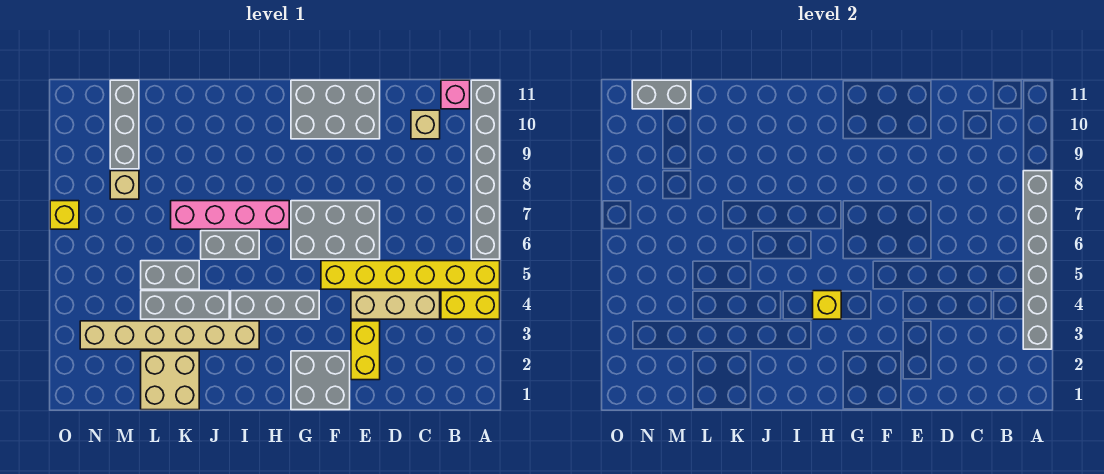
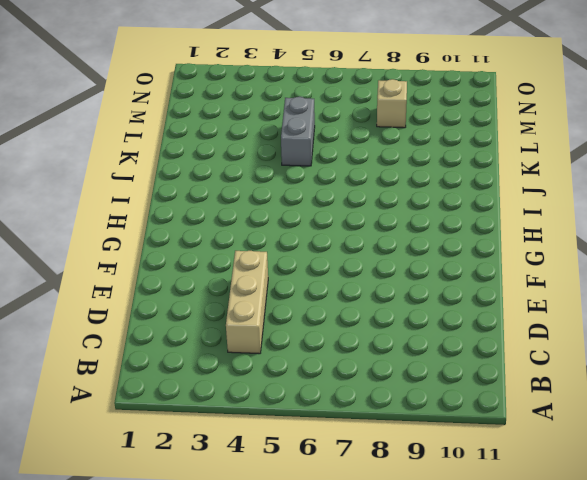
none -> yellow brick A4:B4 level 1
none -> yellow brick A5:F5 level 1
none -> grey brick A6:A11 level 1

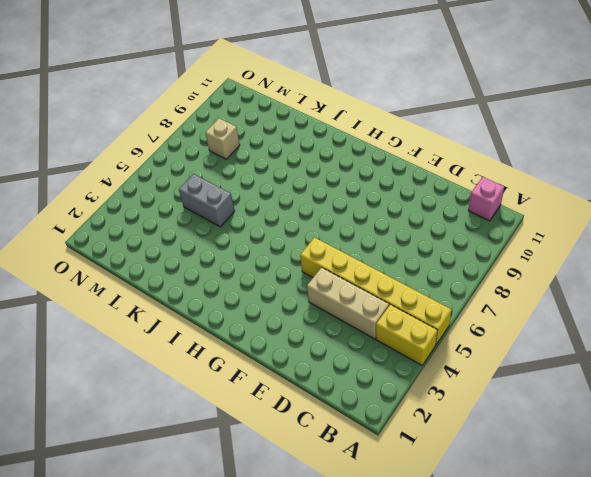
none -> grey brick A6:A11 level 1
none -> tan brick C10 level 1
none -> yellow brick E2:E3 level 1

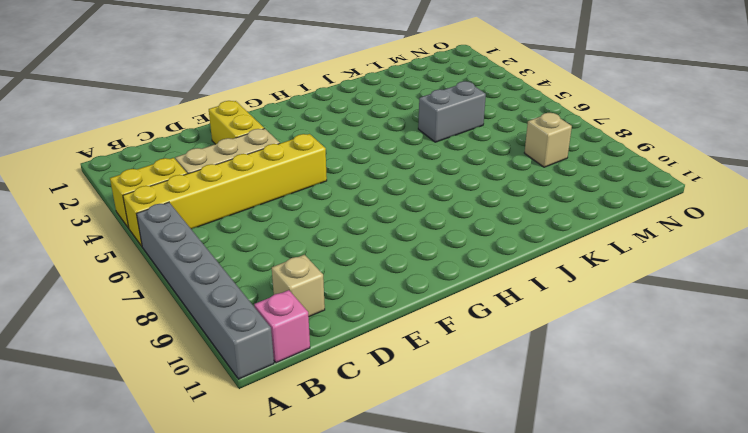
none -> grey brick E6:G7 level 1
none -> grey brick E10:G11 level 1
none -> grey brick F1:G2 level 1

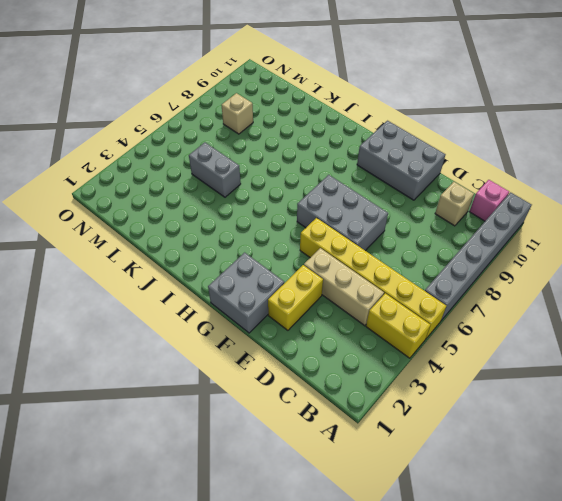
none -> grey brick G4:I4 level 1
none -> pink brick H7:K7 level 1
none -> tan brick I3:N3 level 1

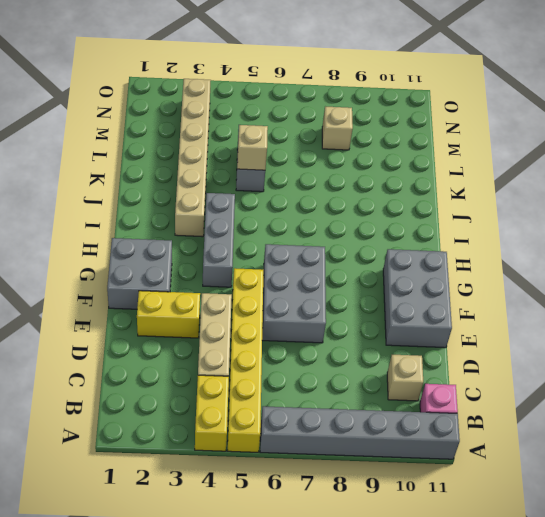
tan brick K5 level 2 -> none
none -> pink brick H7:K7 level 1
none -> grey brick I6:J6 level 1
none -> grey brick J4:L4 level 1

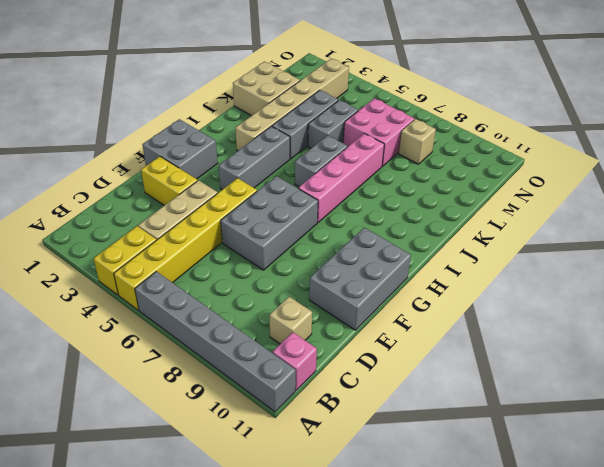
pink brick L6:M7 level 1 -> none
none -> grey brick M9:M11 level 1
none -> yellow brick O7 level 1
none -> grey brick A3:A8 level 2

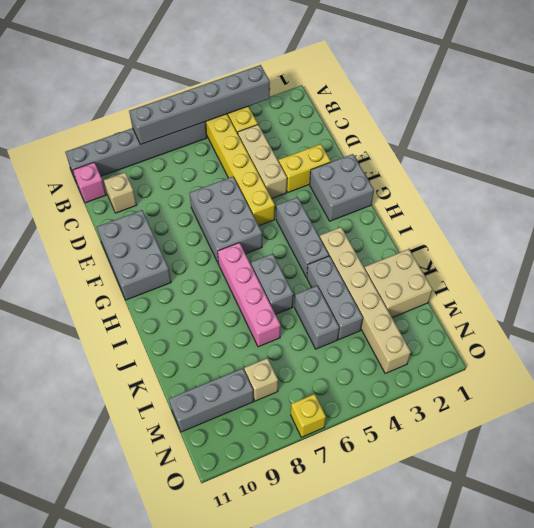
none -> yellow brick H4 level 2
none -> grey brick M11:N11 level 2

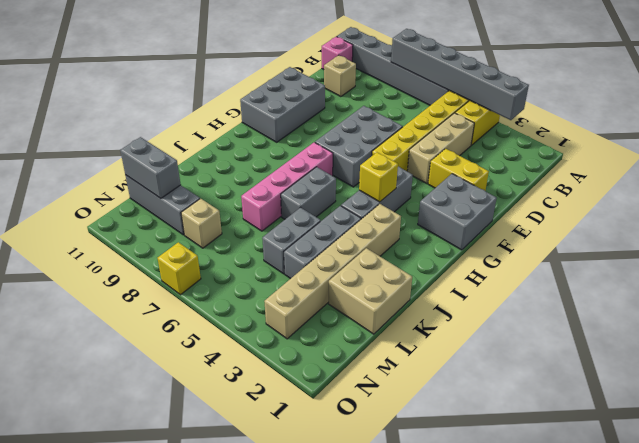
grey brick M10:M11 level 2 -> grey brick M11:N11 level 2

